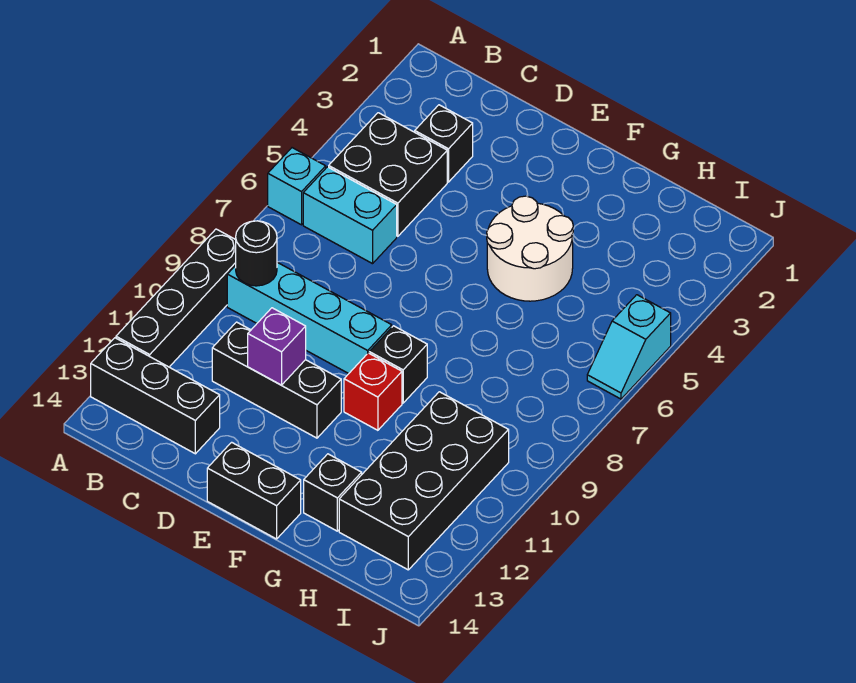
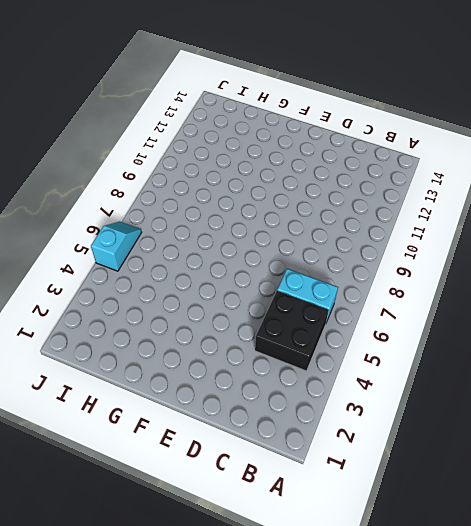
none -> cyan brick A6 level 1
none -> black brick A9:A12 level 1
none -> black brick A13:C13 level 1

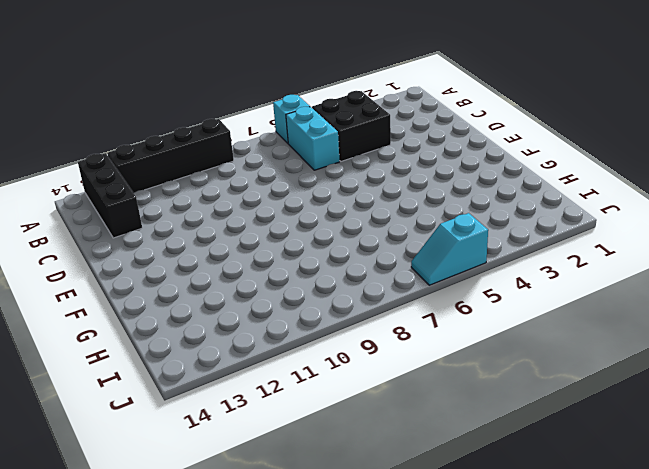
none -> cyan brick B9:E9 level 1
none -> black brick C3 level 1
none -> black brick C11:E11 level 1

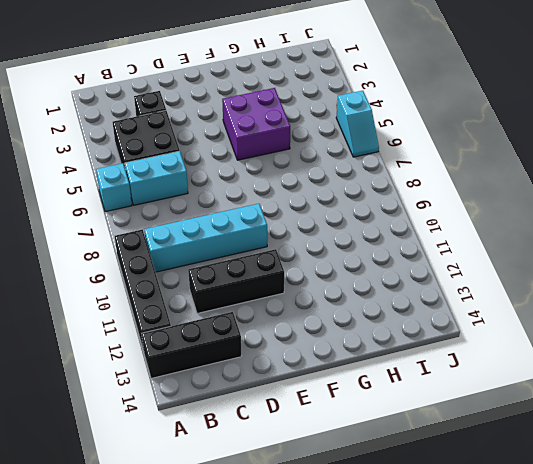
purple brick F4:G5 level 1 -> white round brick F4:G5 level 1
none -> black brick E14:F14 level 1
none -> black brick F9 level 1
none -> red brick F10 level 1

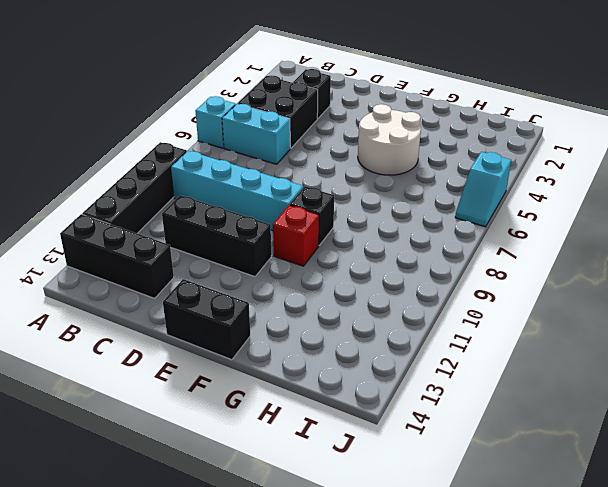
none -> black brick G13 level 1
none -> black brick H10:I13 level 1
none -> black round brick B9 level 2

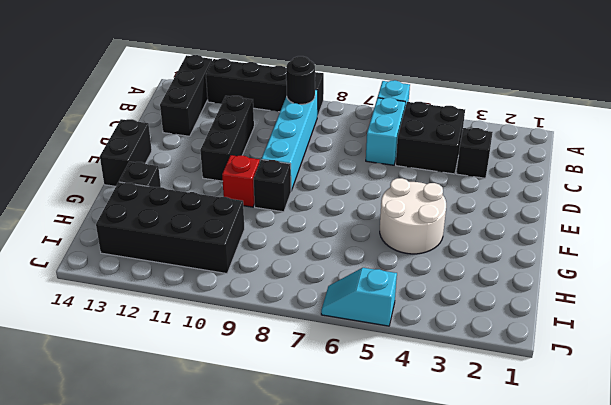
none -> purple brick D11 level 2

